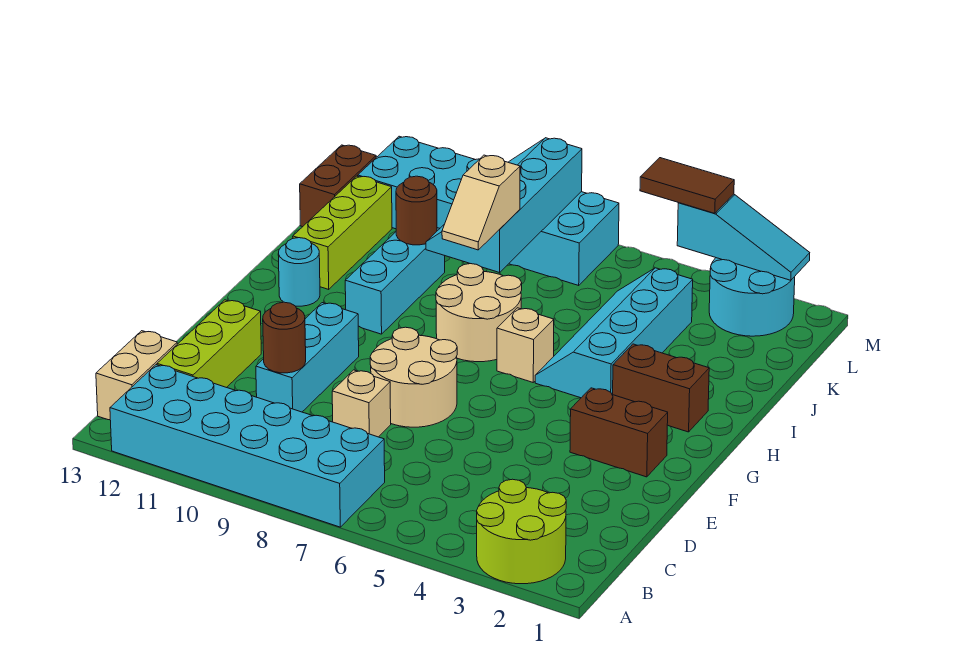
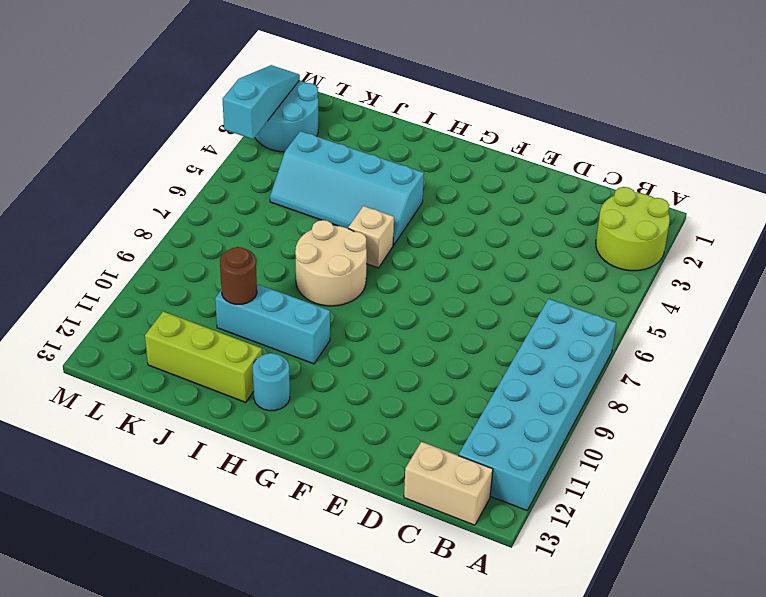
none -> lime brick C12:E12 level 1
none -> tan brick D8 level 1
none -> cyan brick D10:F10 level 1

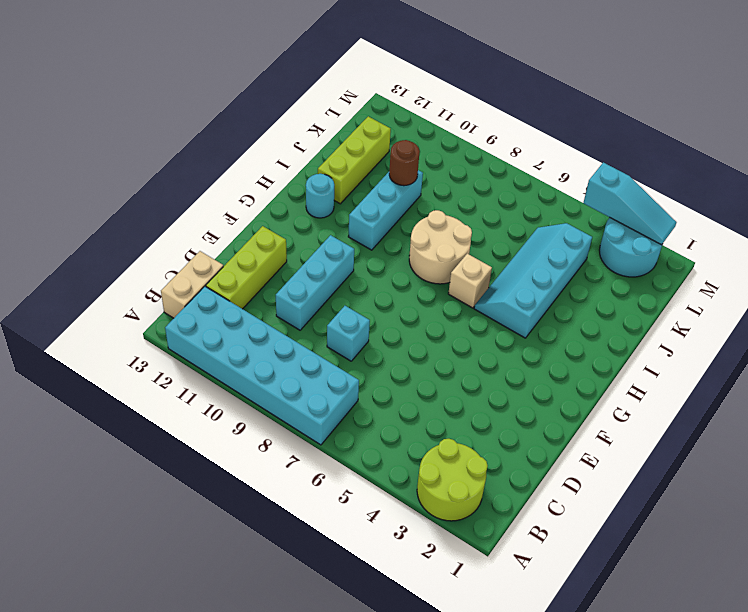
cyan brick D8 level 1 -> tan brick D8 level 1
none -> tan round brick E7:F8 level 1
none -> brown brick F2:F3 level 1
none -> brown brick H2:H3 level 1

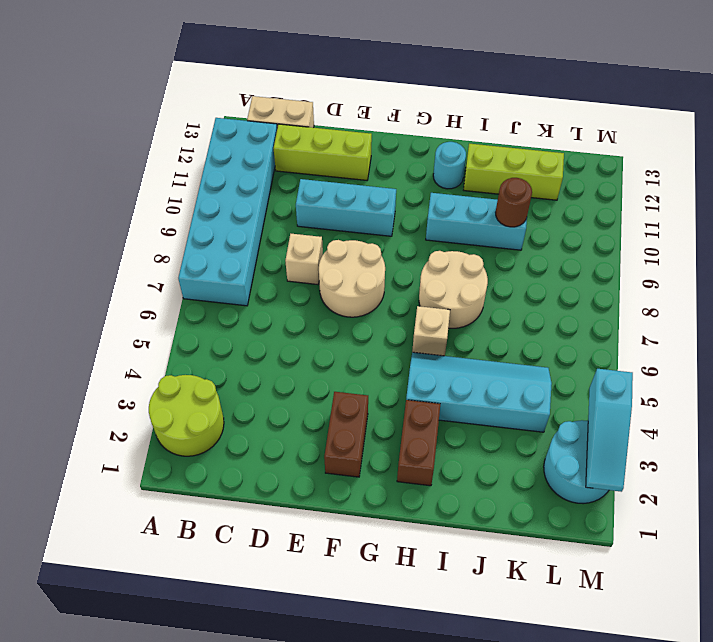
none -> brown brick K13:L13 level 1
none -> cyan brick L7:M12 level 1
none -> brown round brick D10 level 2

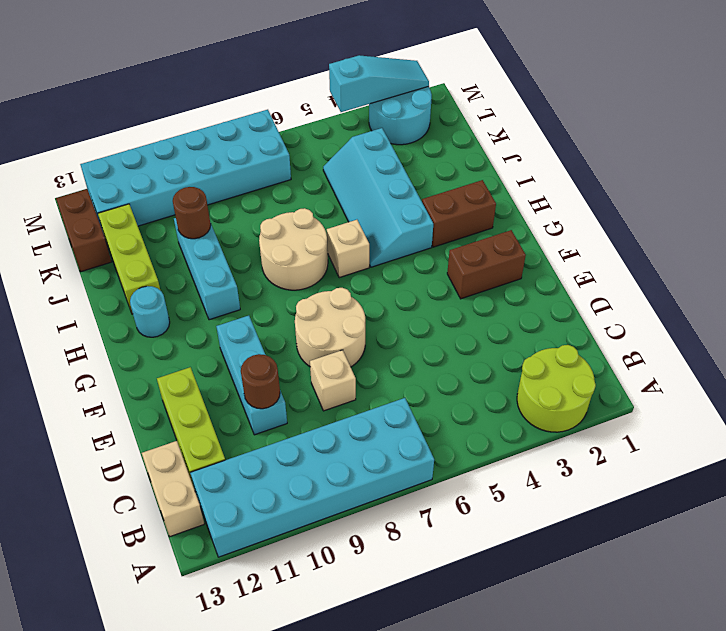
none -> cyan slope J8:M9 level 2 top 8
none -> tan slope I8:J8 level 3 top J
none -> brown tile M4:M5 level 3

